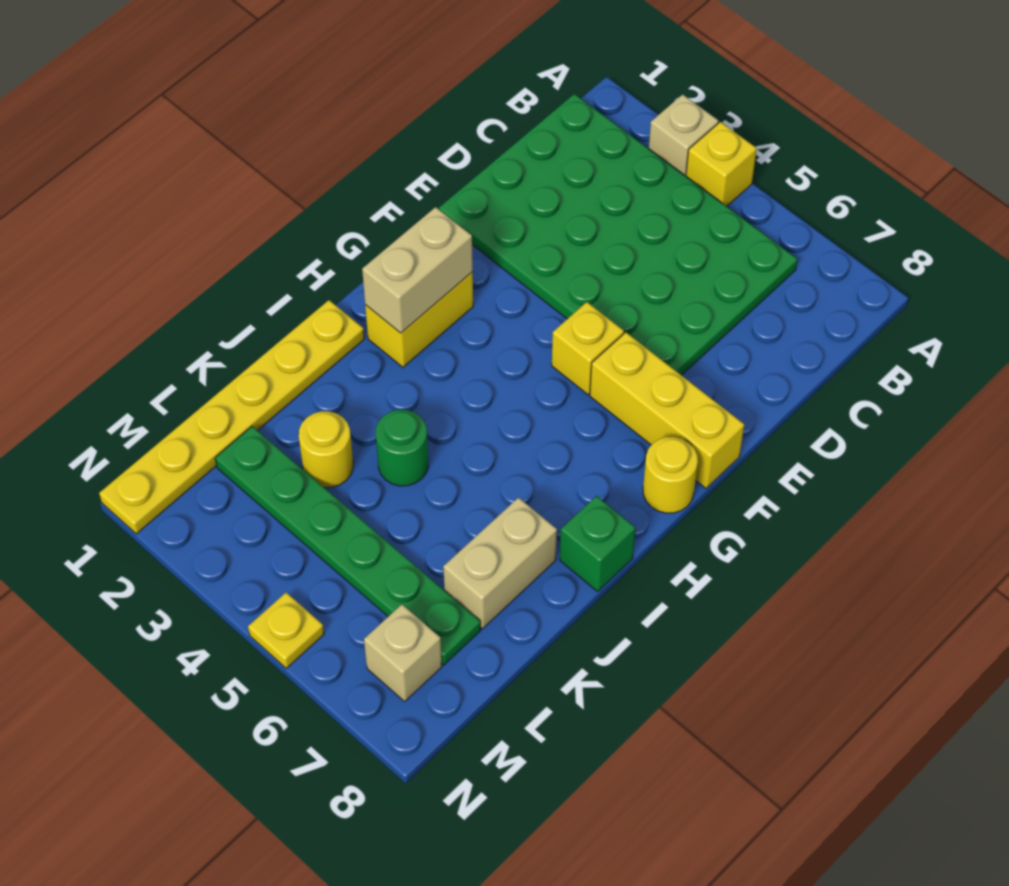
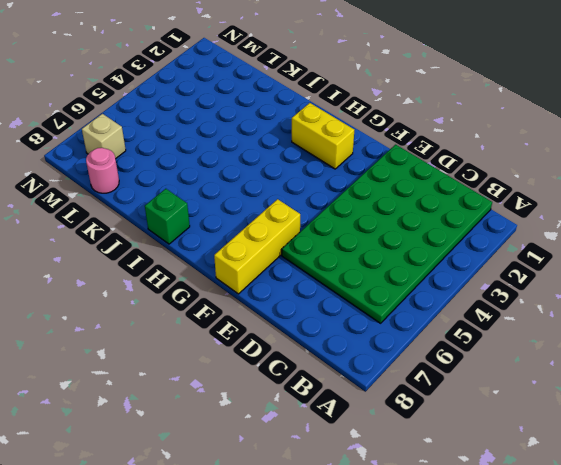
pink round brick L8 level 1 -> none
none -> tan brick A3 level 1
none -> yellow brick A4 level 1
none -> yellow brick F5 level 1

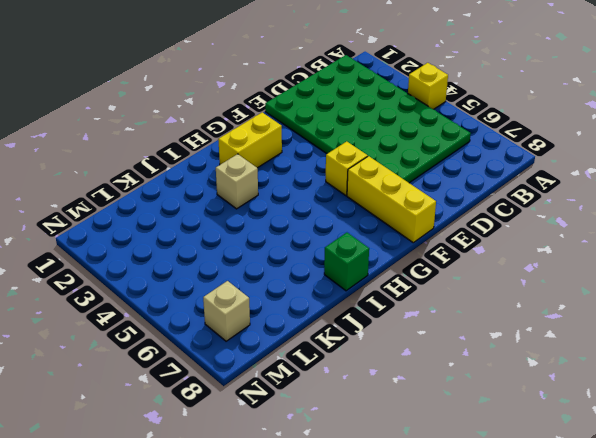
tan brick I3 level 1 -> tan brick A3 level 1
none -> yellow round brick G8 level 1
none -> yellow plate I1:N1 level 1
none -> green round brick J4 level 1

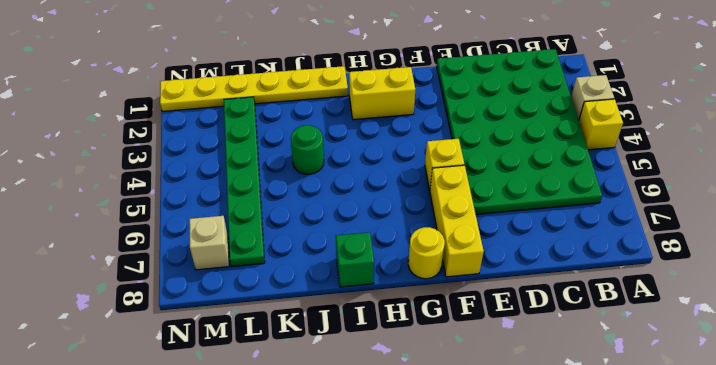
none -> tan brick J7:K7 level 1
none -> yellow round brick K3 level 1
none -> yellow plate N5 level 1

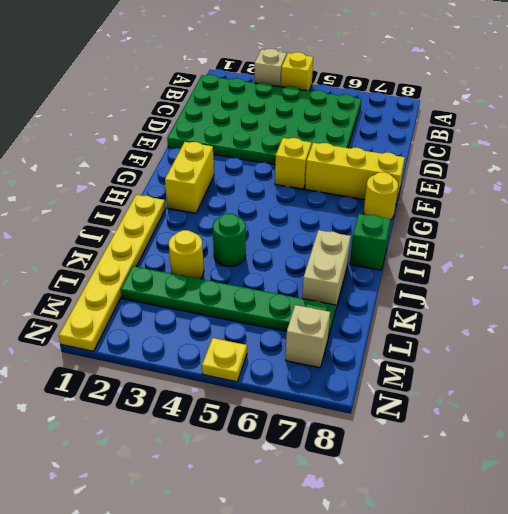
none -> tan brick G2:H2 level 2

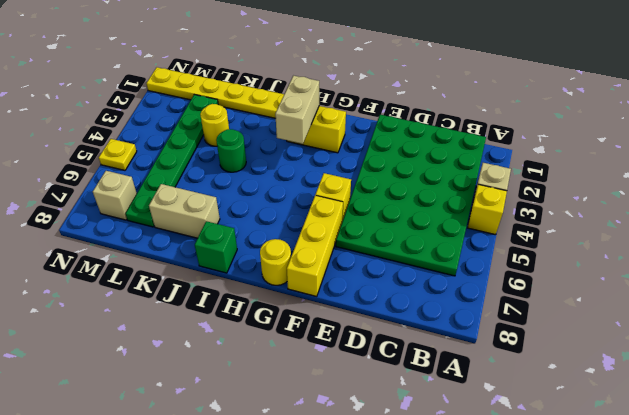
tan brick H2:H3 level 2 -> tan brick G2:H2 level 2

